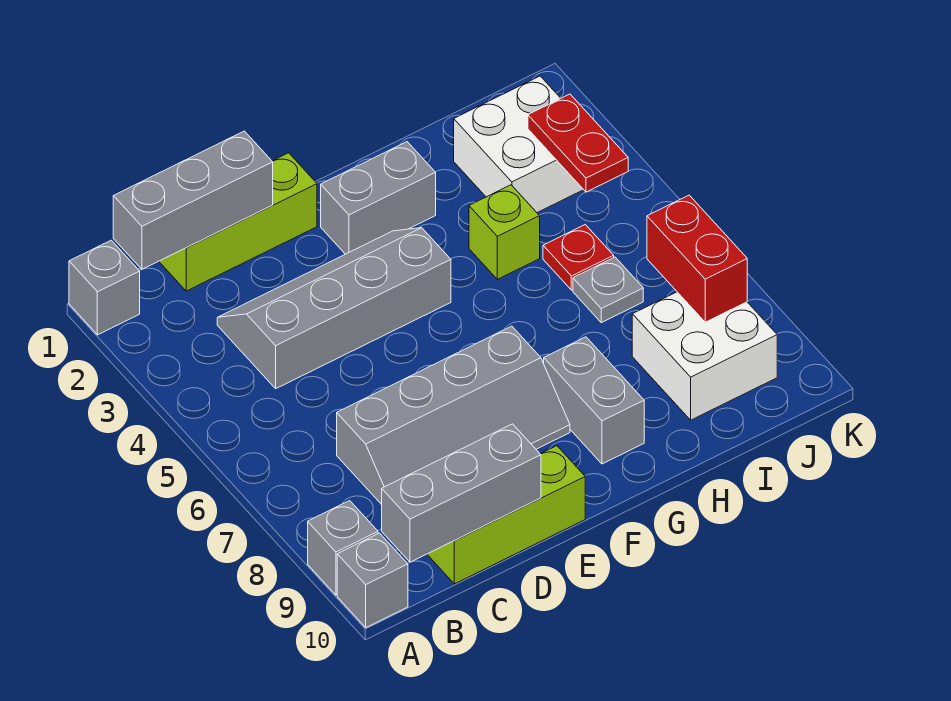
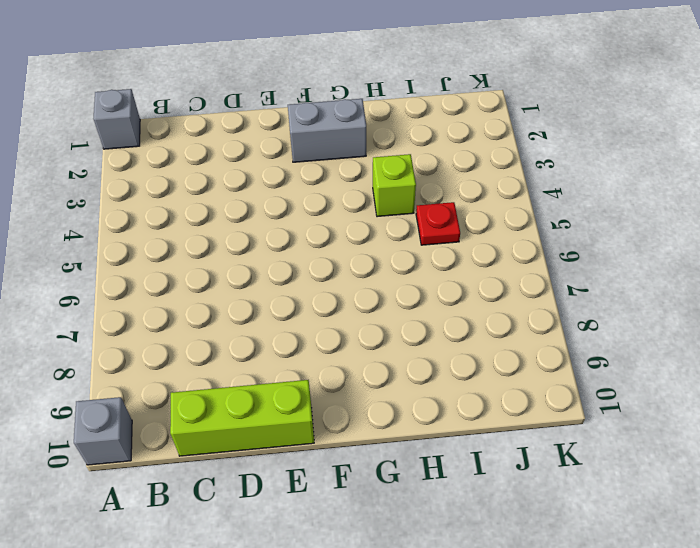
none -> grey brick A9 level 1
none -> lime brick C1:E1 level 1
none -> grey slope C3:F4 level 1 top 4

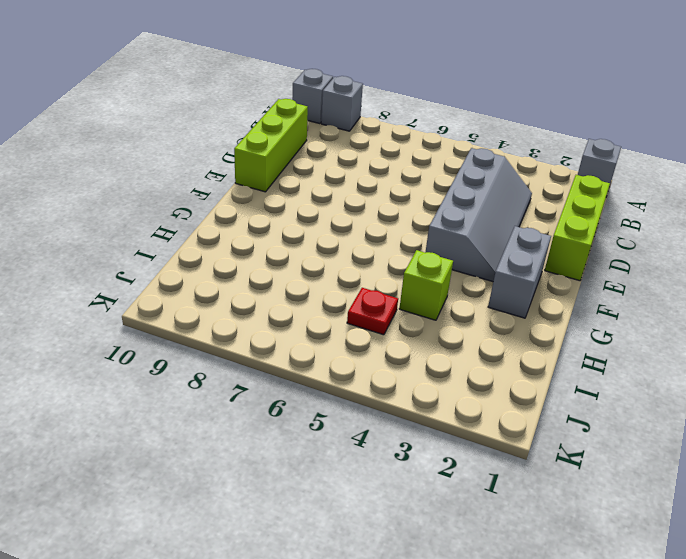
none -> grey slope C7:F8 level 1 top 7
none -> grey brick G8:G9 level 1
none -> white brick I2:J3 level 1

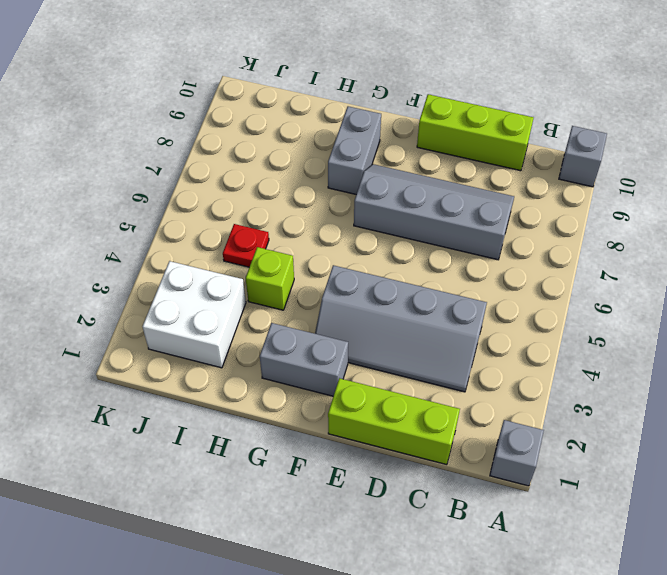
none -> grey brick A9 level 1
none -> grey plate I6 level 1
none -> white brick I8:J9 level 1

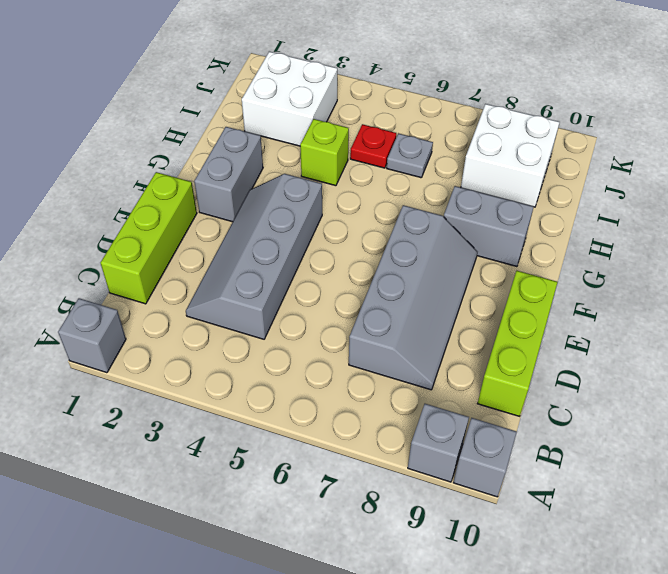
none -> grey brick B1:D1 level 2
none -> grey brick B10:D10 level 2
none -> red plate J3:J4 level 2

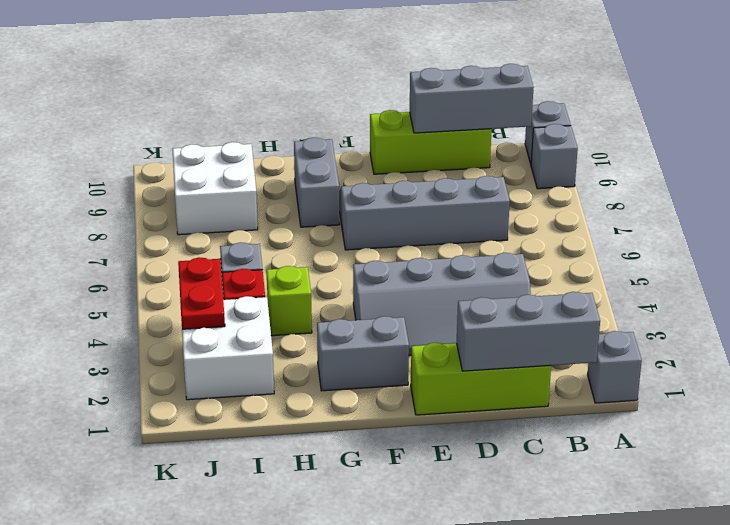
none -> red brick J7:J8 level 2

